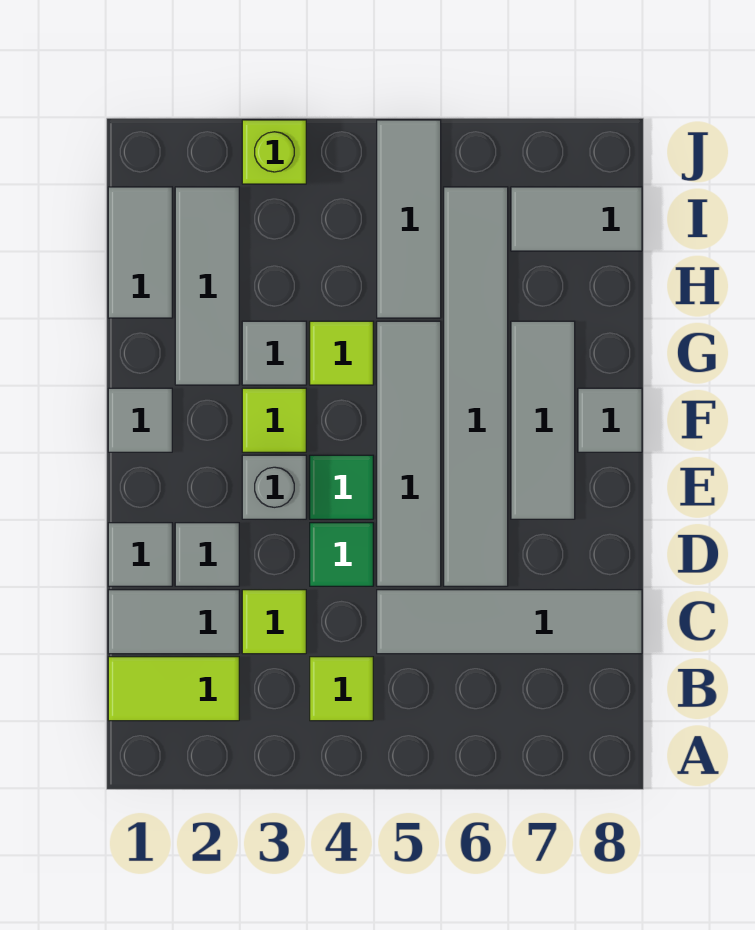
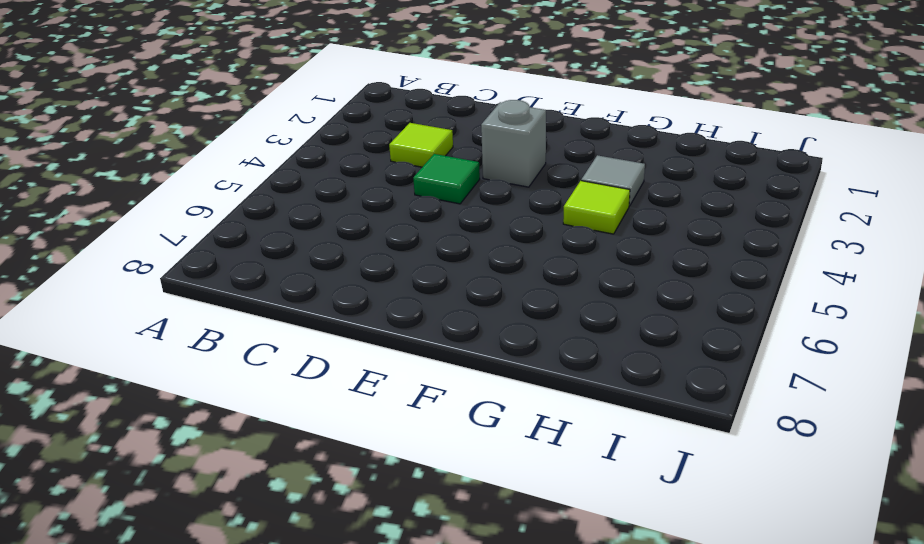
none -> lime tile B1:B2 level 1
none -> lime tile B4 level 1
none -> grey tile C1:C2 level 1

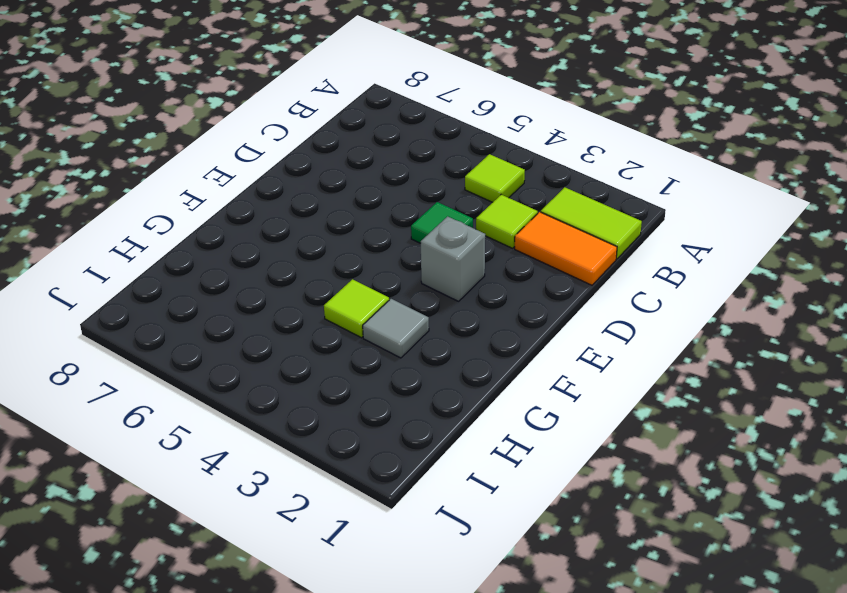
orange tile C1:C2 level 1 -> grey tile C1:C2 level 1
none -> grey tile C5:C8 level 1
none -> grey tile D1 level 1
none -> grey tile D2 level 1

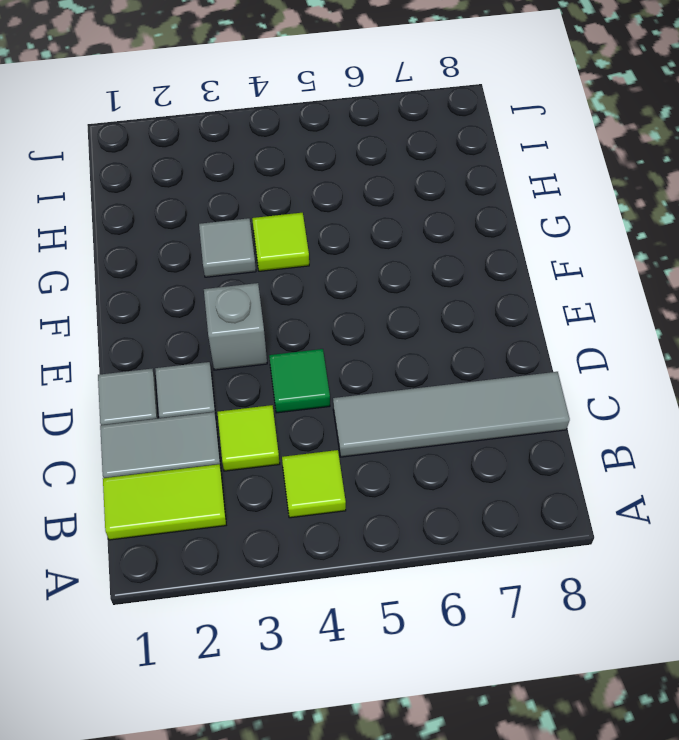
none -> grey tile D5:G5 level 1
none -> grey tile D6:I6 level 1
none -> green tile E4 level 1

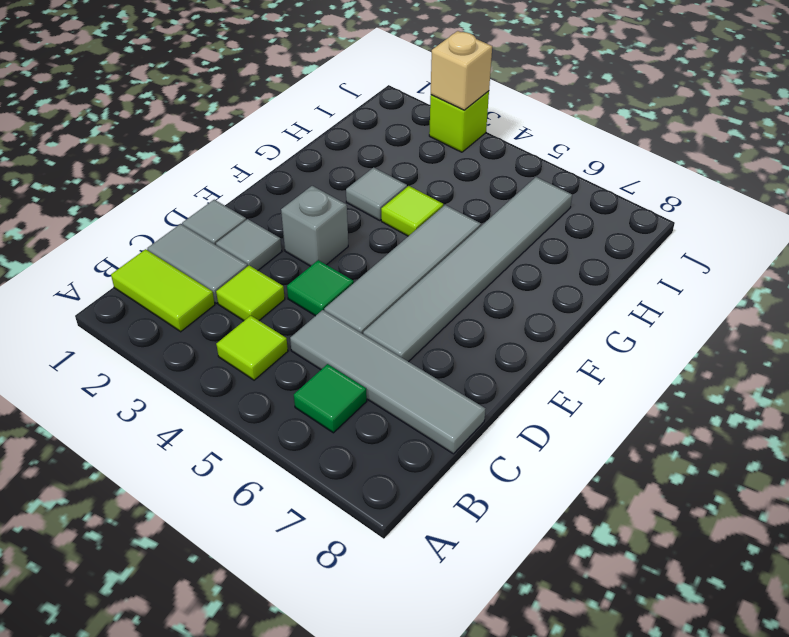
green tile B6 level 1 -> green tile E4 level 1
tan brick J3 level 2 -> none
none -> grey tile E7:G7 level 1
none -> grey tile F1 level 1
none -> lime tile F3 level 1

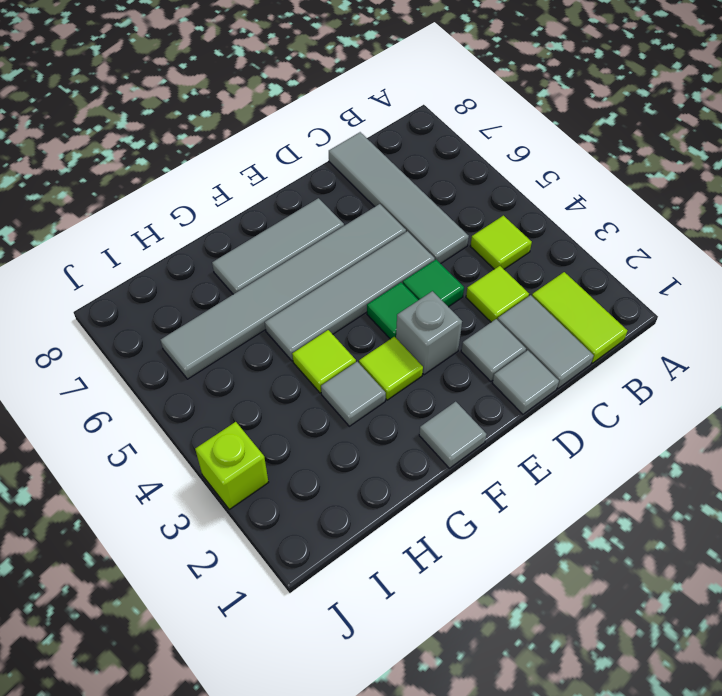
none -> grey tile F8 level 1
none -> grey tile G2:I2 level 1
none -> grey tile H1:I1 level 1

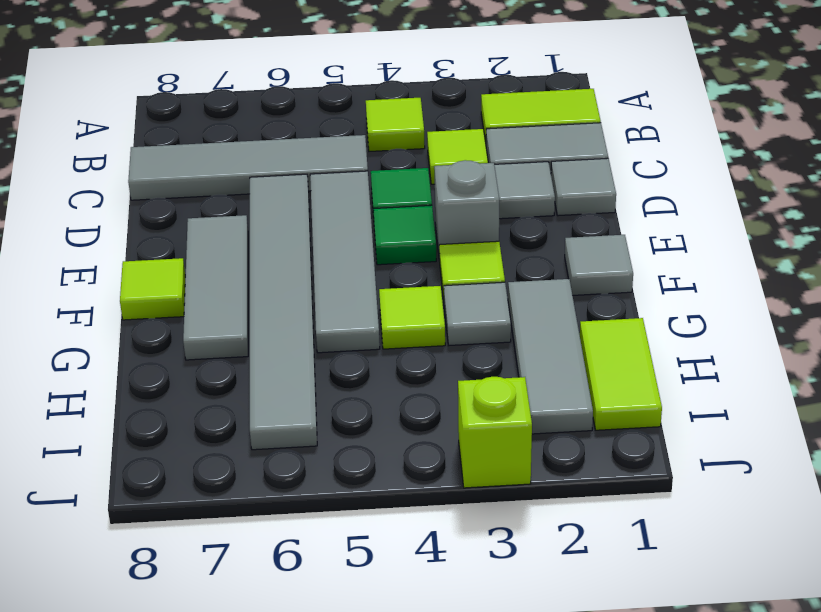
lime tile F8 level 1 -> grey tile F8 level 1
lime tile H1:I1 level 1 -> grey tile H1:I1 level 1
none -> grey tile H5:J5 level 1
none -> grey tile I7:I8 level 1

